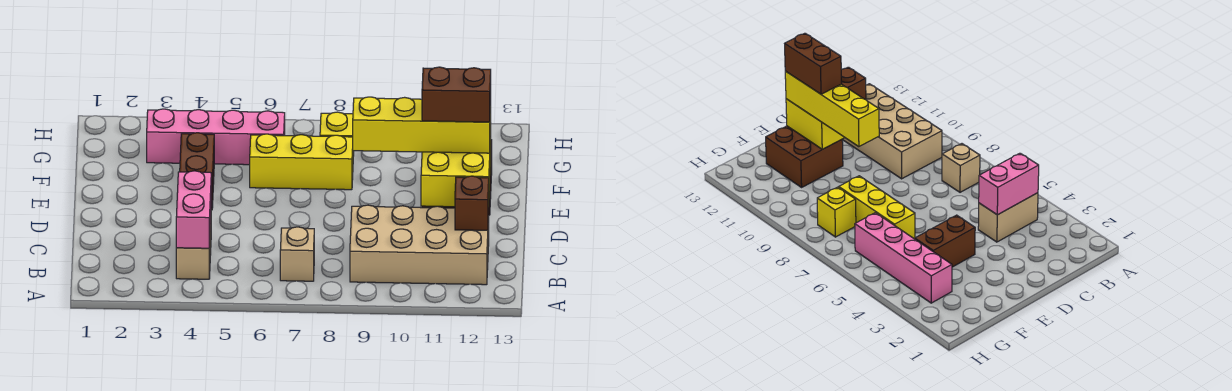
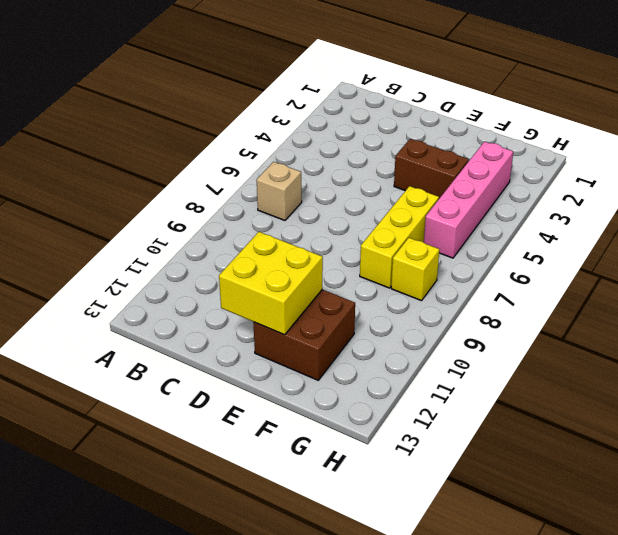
none -> tan brick B4:C4 level 1
none -> tan brick B9:C12 level 1
none -> pink brick B4:C4 level 2

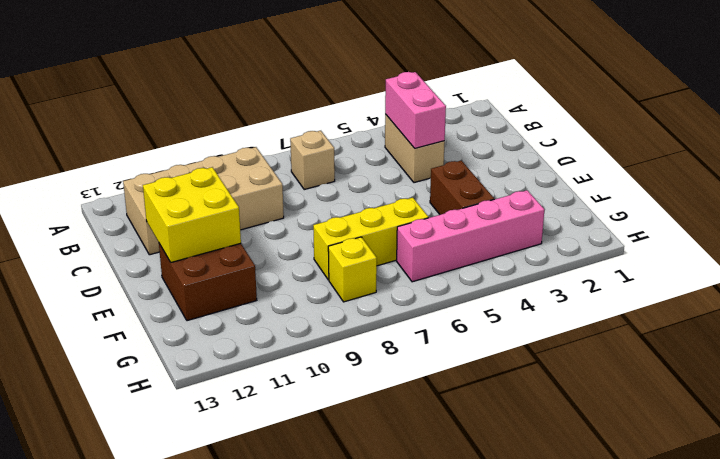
none -> brown brick C12 level 2
none -> yellow brick E9:E12 level 3
none -> brown brick E11:E12 level 4

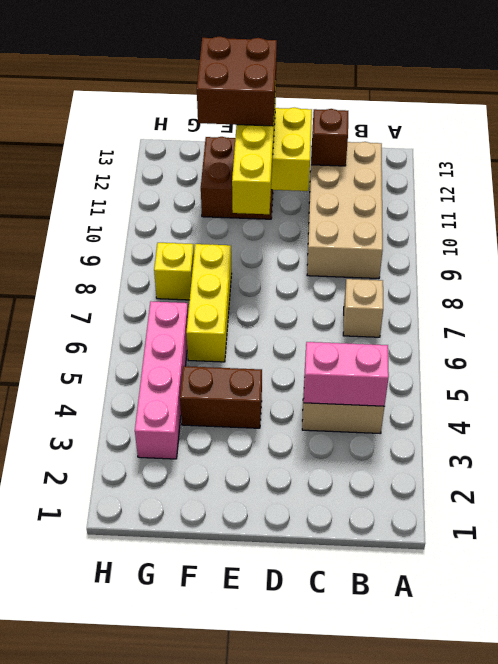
brown brick E11:F12 level 4 -> brown brick E11:E12 level 4

